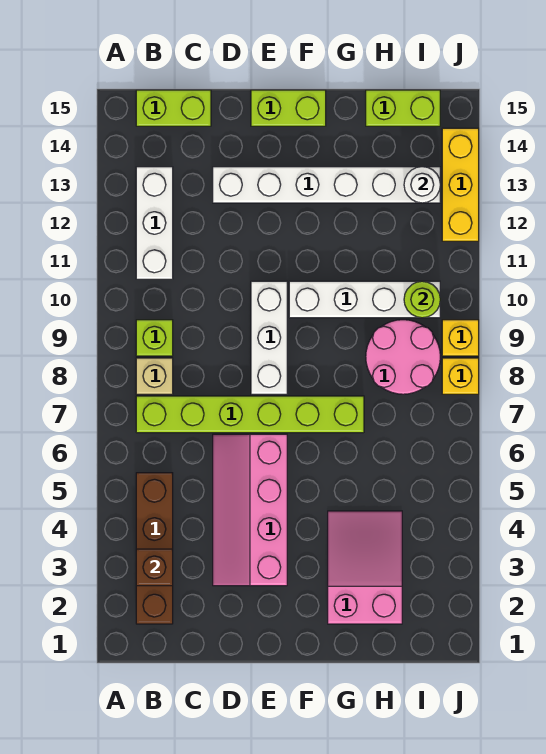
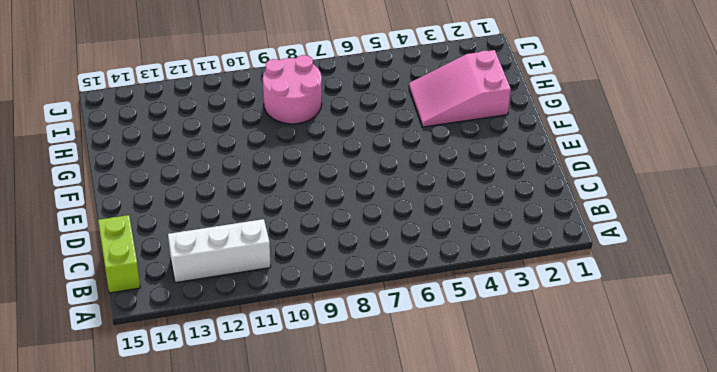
none -> brown brick B2:B5 level 1
none -> lime brick B7:G7 level 1
none -> tan brick B8 level 1

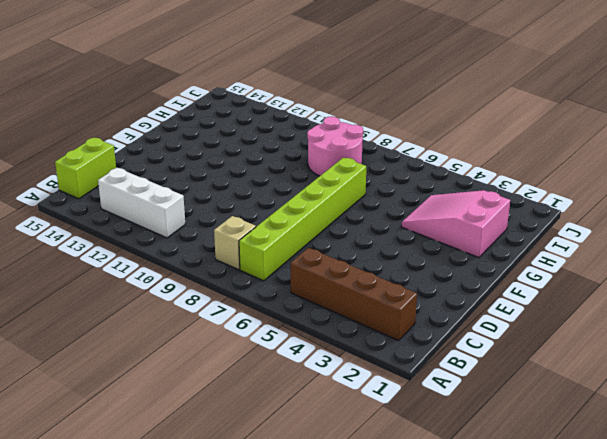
none -> lime brick B9 level 1
none -> pink slope D3:E6 level 1 top E
none -> white brick D13:I13 level 1

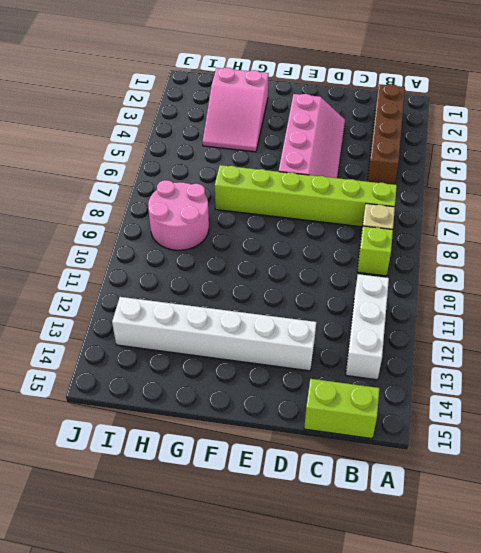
none -> white brick E8:E10 level 1
none -> lime brick E15:F15 level 1
none -> white brick F10:I10 level 1

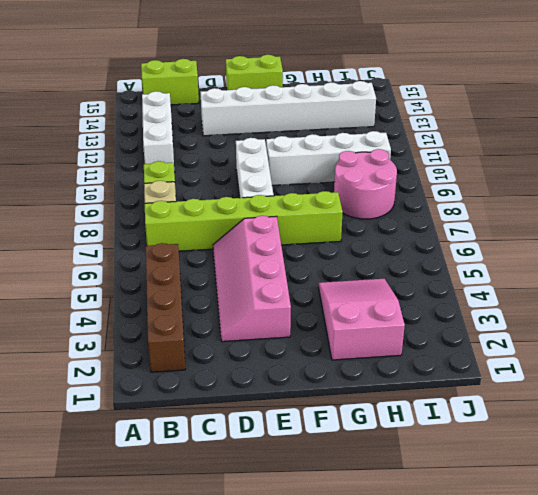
none -> lime brick H15:I15 level 1
none -> yellow brick J8 level 1
none -> yellow brick J9 level 1

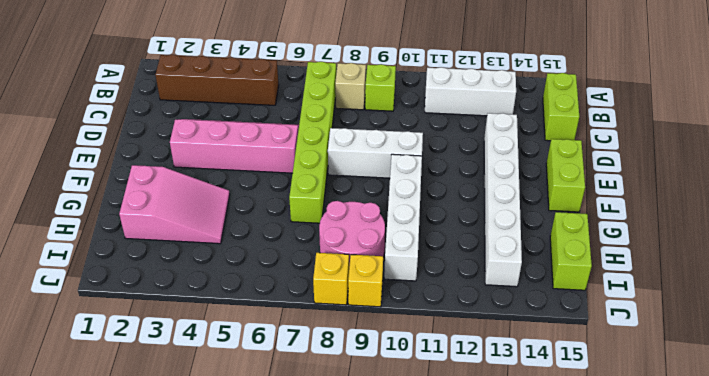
none -> yellow brick J12:J14 level 1
none -> brown brick B3 level 2
none -> lime round brick I10 level 2

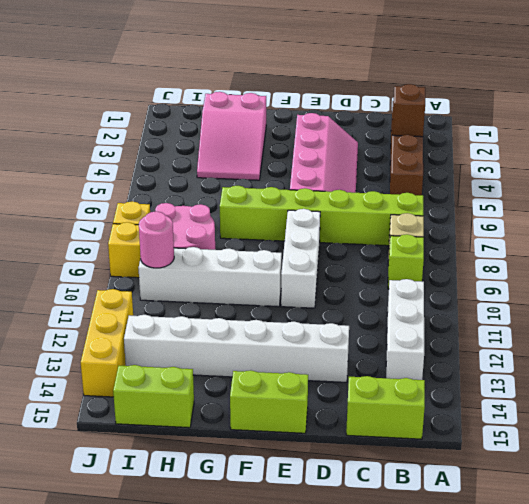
pink round brick I10 level 2 -> lime round brick I10 level 2
none -> white round brick I13 level 2

